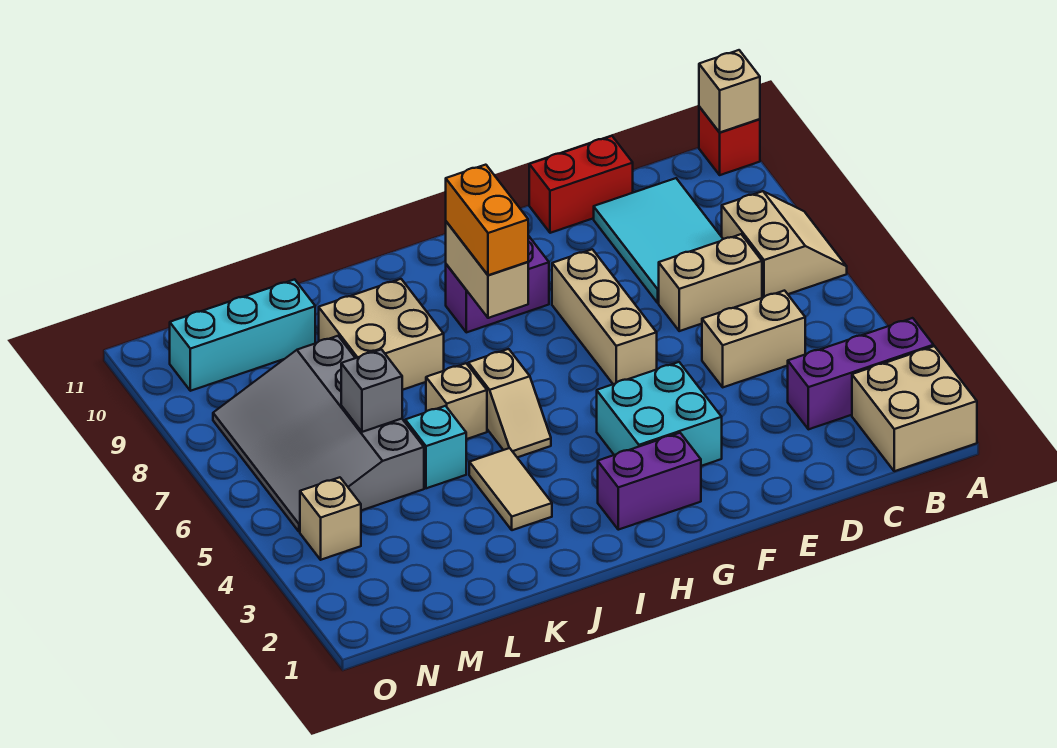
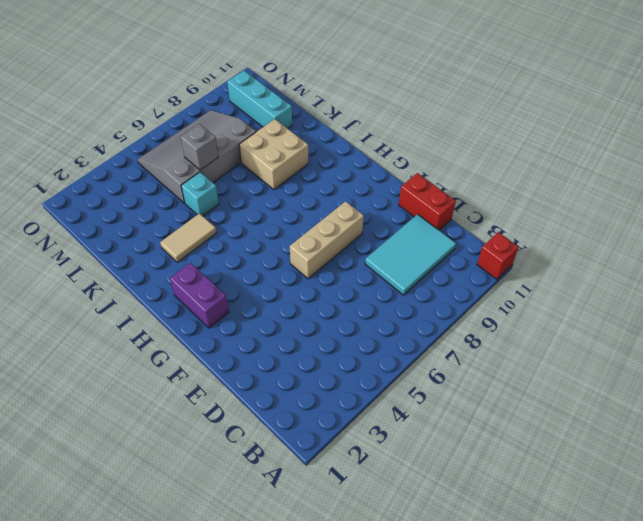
none -> tan brick A1:B2 level 1
none -> purple brick A3:C3 level 1
none -> tan slope A7:B8 level 1 top B

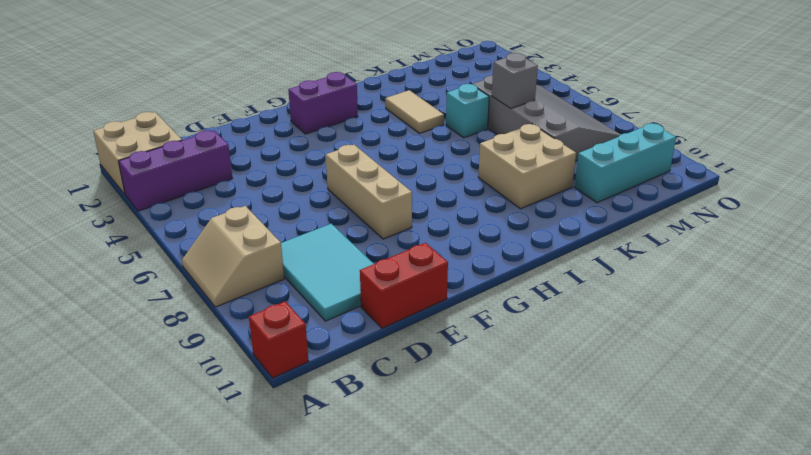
none -> tan brick C5:D5 level 1
none -> tan brick C7:D7 level 1
none -> cyan brick F3:G4 level 1

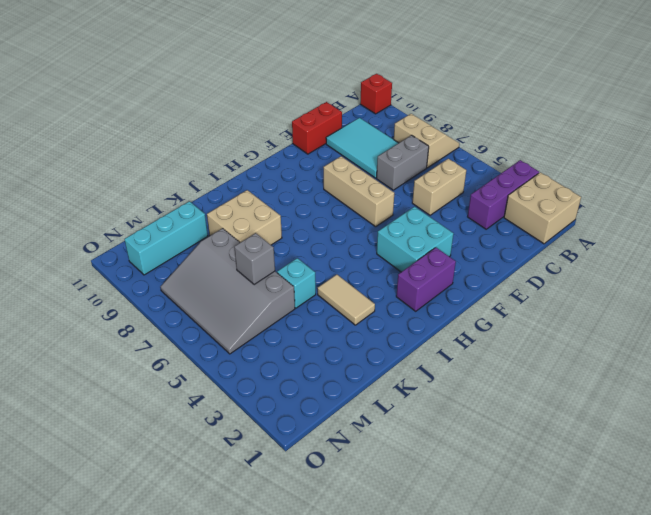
grey brick C7:D7 level 1 -> tan brick C7:D7 level 1
none -> purple brick G9:H9 level 1
none -> tan slope I5:I6 level 1 top 6
none -> tan brick J6 level 1

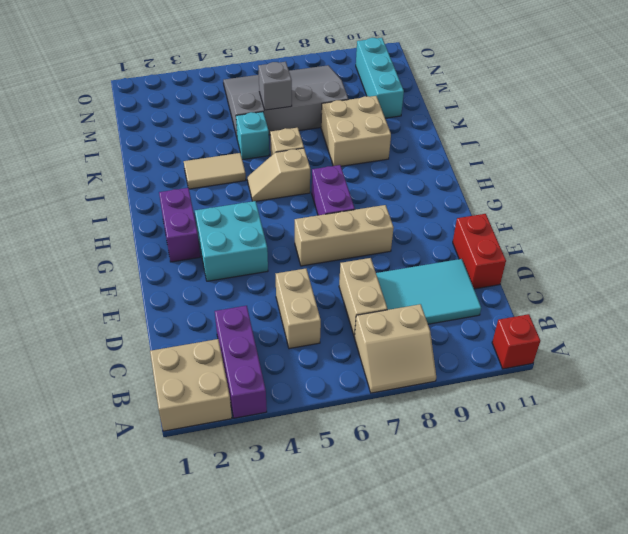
purple brick G7:H7 level 1 -> purple brick G9:H9 level 1
none -> tan brick N4 level 1
none -> tan brick A11 level 2
none -> tan brick H8:H9 level 2

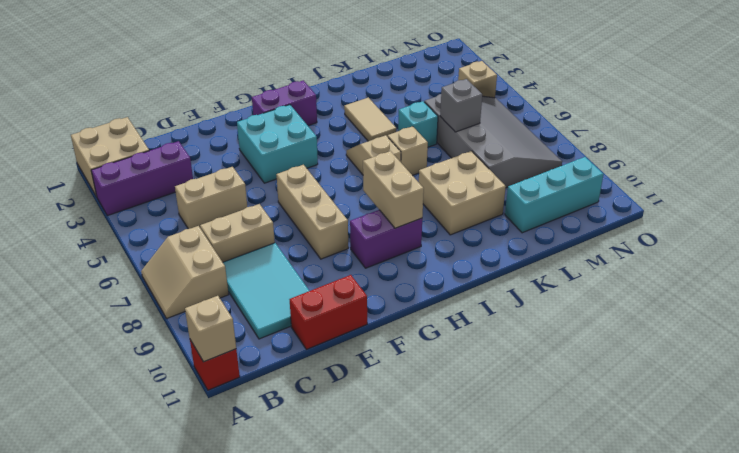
none -> orange brick H8:H9 level 3

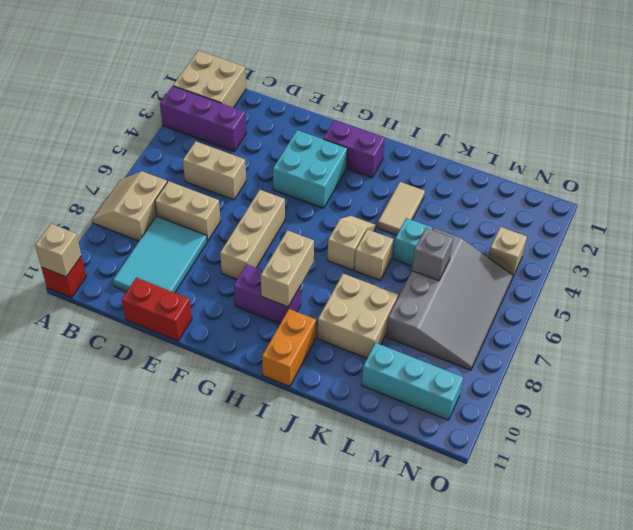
orange brick I10:I11 level 1 -> orange brick H8:H9 level 3

